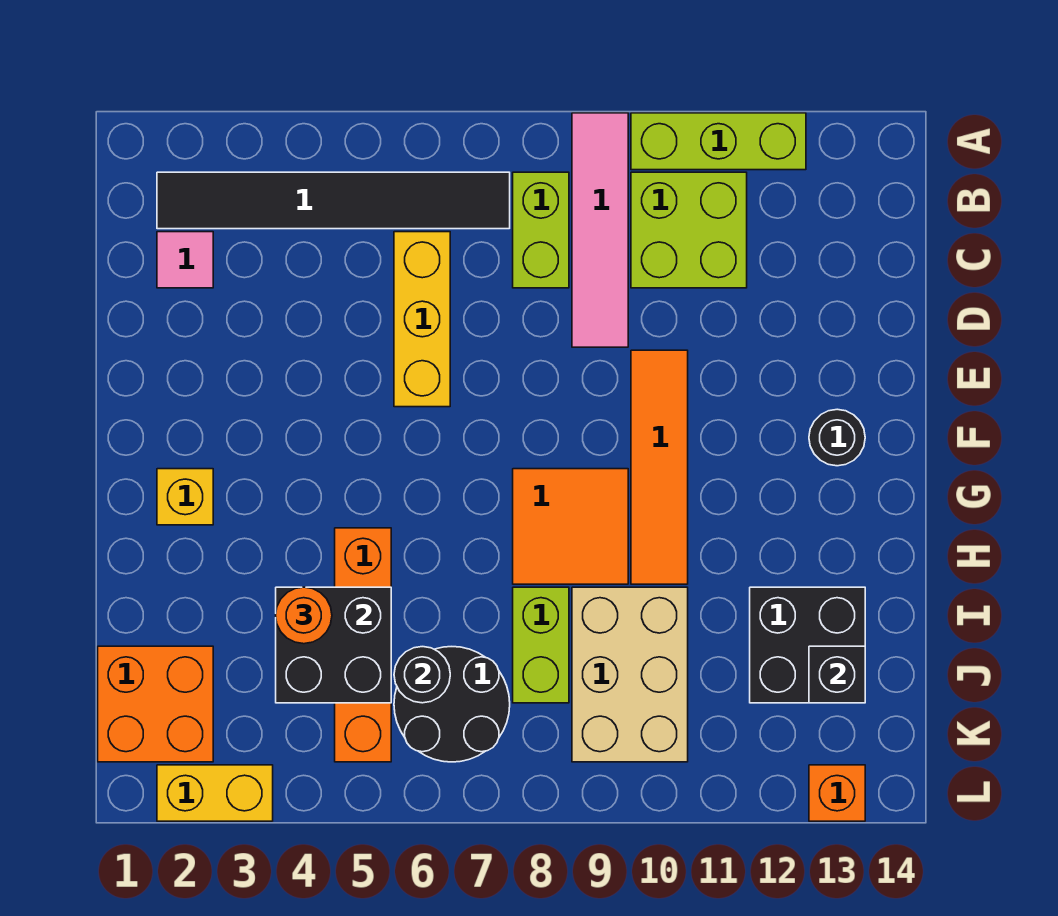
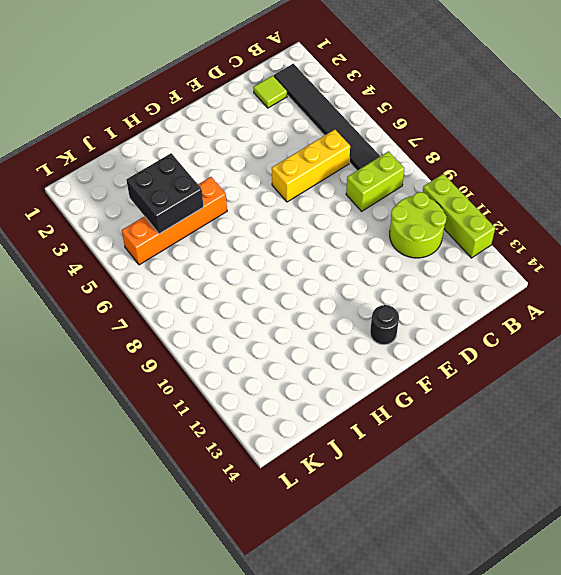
lime round brick B10:C11 level 1 -> lime brick B10:C11 level 1
lime tile C2 level 1 -> pink tile C2 level 1
none -> pink tile A9:D9 level 1
none -> orange tile E10:H10 level 1
none -> yellow brick G2 level 1

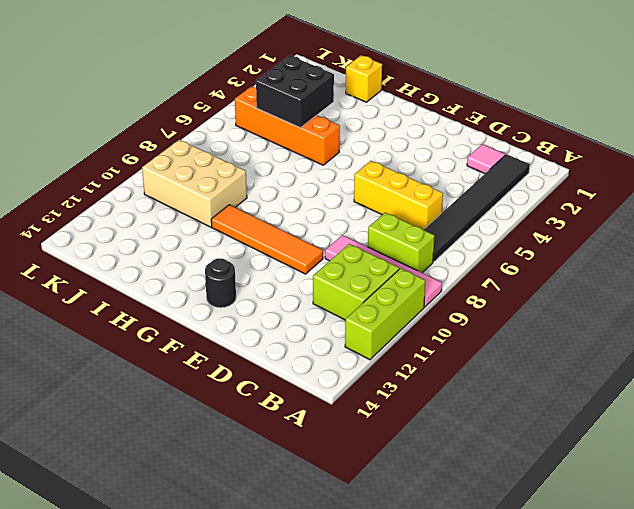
yellow brick I1 level 1 -> yellow brick G2 level 1
none -> orange tile G8:H9 level 1
none -> lime brick I8:J8 level 1
none -> black brick I12:J13 level 1

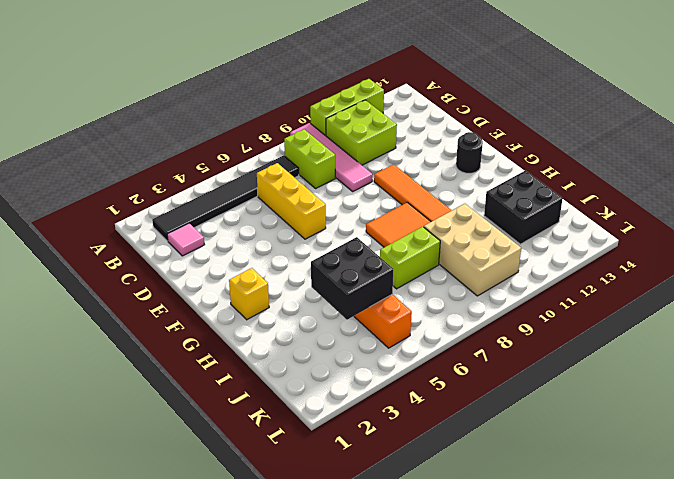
lime brick I7:I8 level 1 -> lime brick I8:J8 level 1
none -> orange brick J1:K2 level 1
none -> black round brick J6:K7 level 1
none -> yellow brick L2:L3 level 1

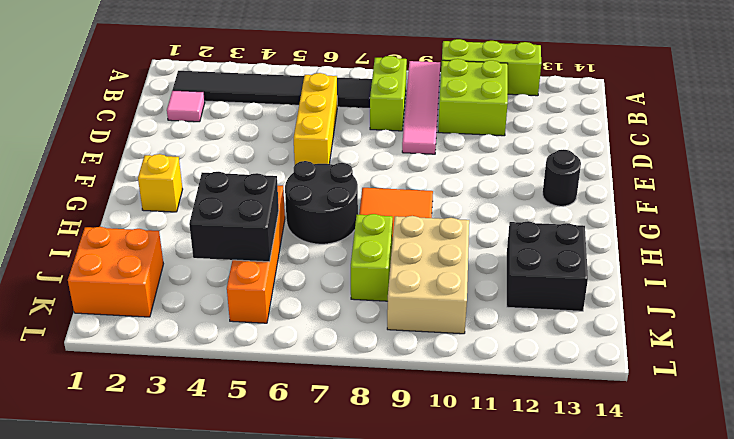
black round brick G6:H7 level 1 -> black round brick J6:K7 level 1
none -> orange tile E10:H10 level 1
none -> yellow brick L2:L3 level 1
none -> orange brick L13 level 1

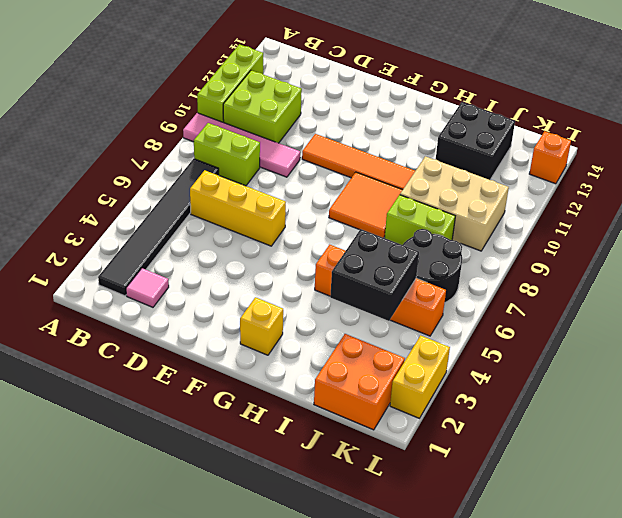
none -> black round brick F13 level 1
none -> black round brick J6 level 2
none -> black brick J13 level 2

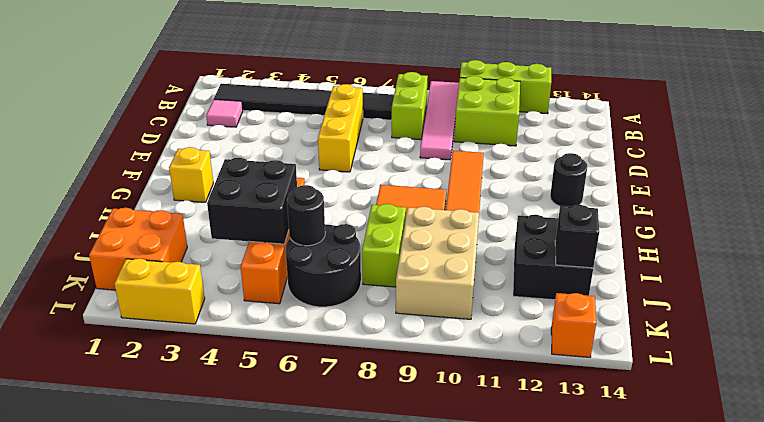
none -> orange round brick I4 level 3

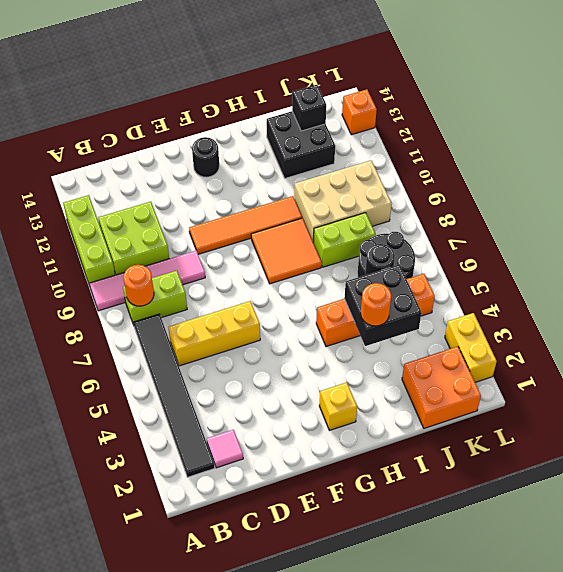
orange round brick B8 level 2 -> none

